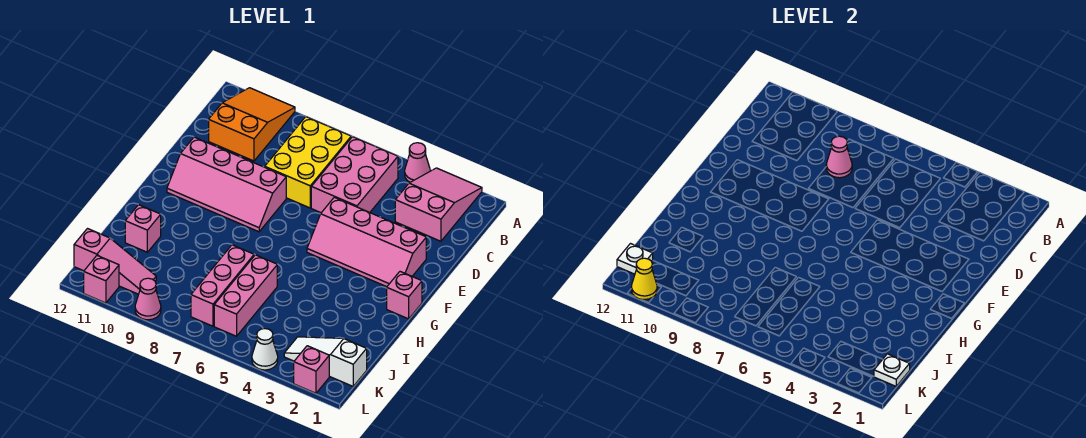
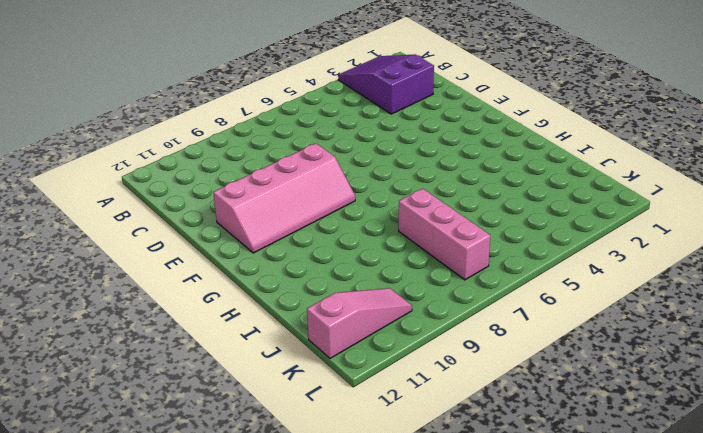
purple slope A2:C3 level 1 top C -> pink slope A2:C3 level 1 top C
none -> pink cone A4 level 1
none -> orange slope A10:C11 level 1 top C
none -> pink brick B5:D6 level 1

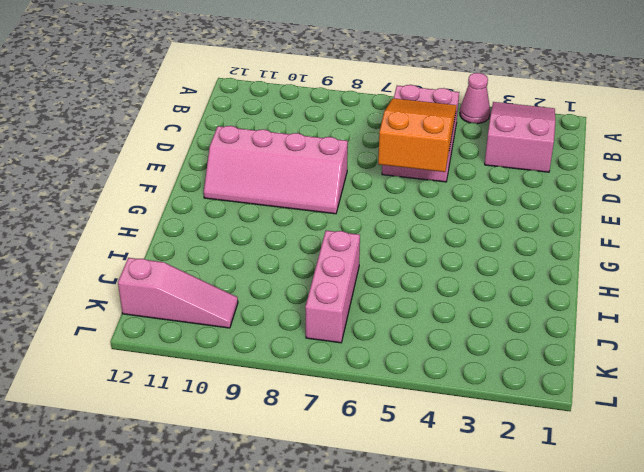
orange slope C5:E6 level 2 top E -> orange slope A10:C11 level 1 top C
none -> yellow brick B7:D8 level 1
none -> pink slope E2:F5 level 1 top E
none -> pink brick G1 level 1

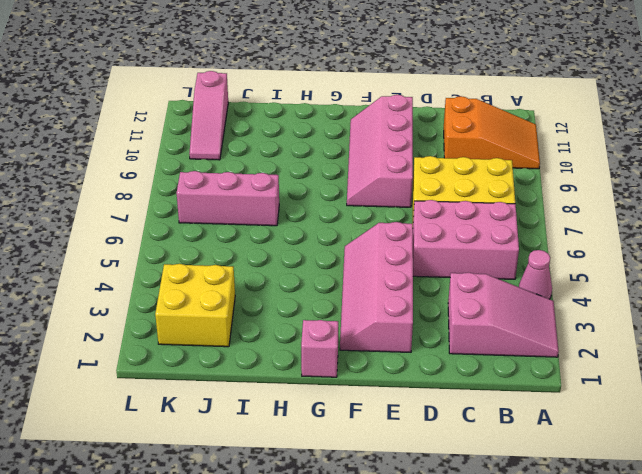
yellow brick J2:K3 level 1 -> white slope K1:K3 level 1 top 1
none -> pink brick I6:K6 level 1
none -> pink brick I11 level 1
none -> pink brick L2 level 1

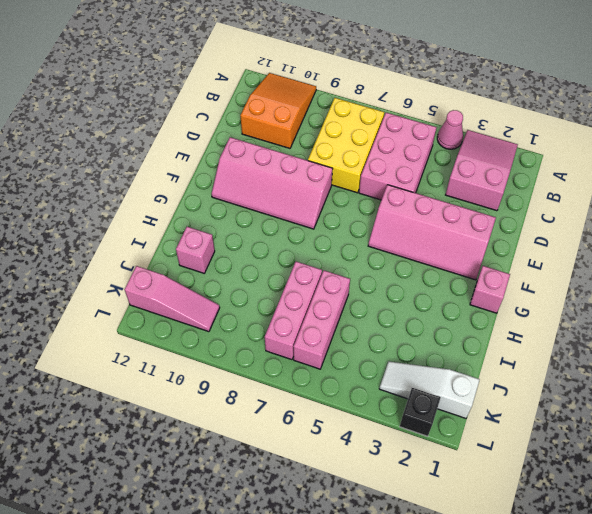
black brick L2 level 1 -> pink brick L2 level 1
none -> white cone L4 level 1
none -> pink cone L9 level 1
none -> pink brick L11 level 1

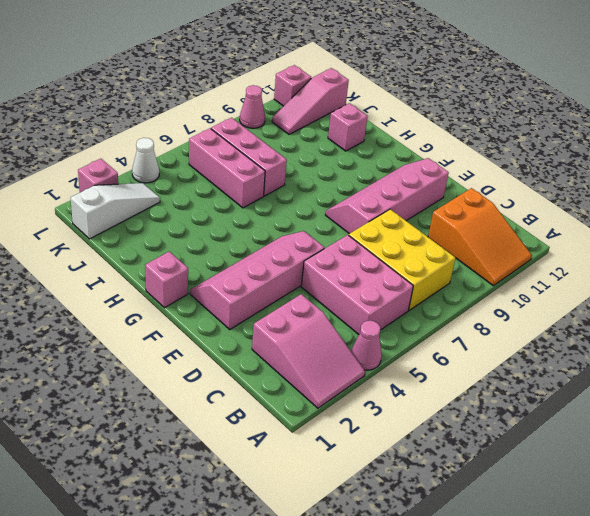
none -> pink cone C8 level 2
none -> white plate K1 level 2
none -> white plate K12 level 2

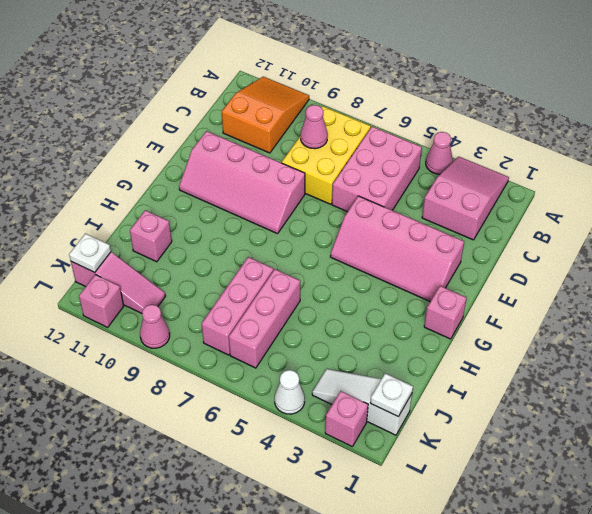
none -> yellow cone L11 level 2

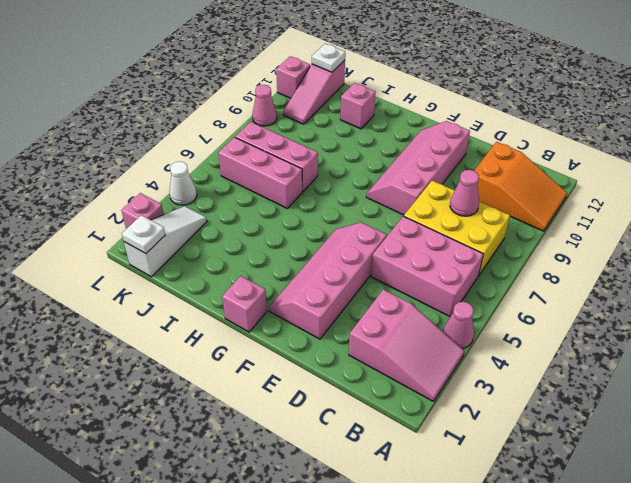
none -> yellow cone L11 level 2

